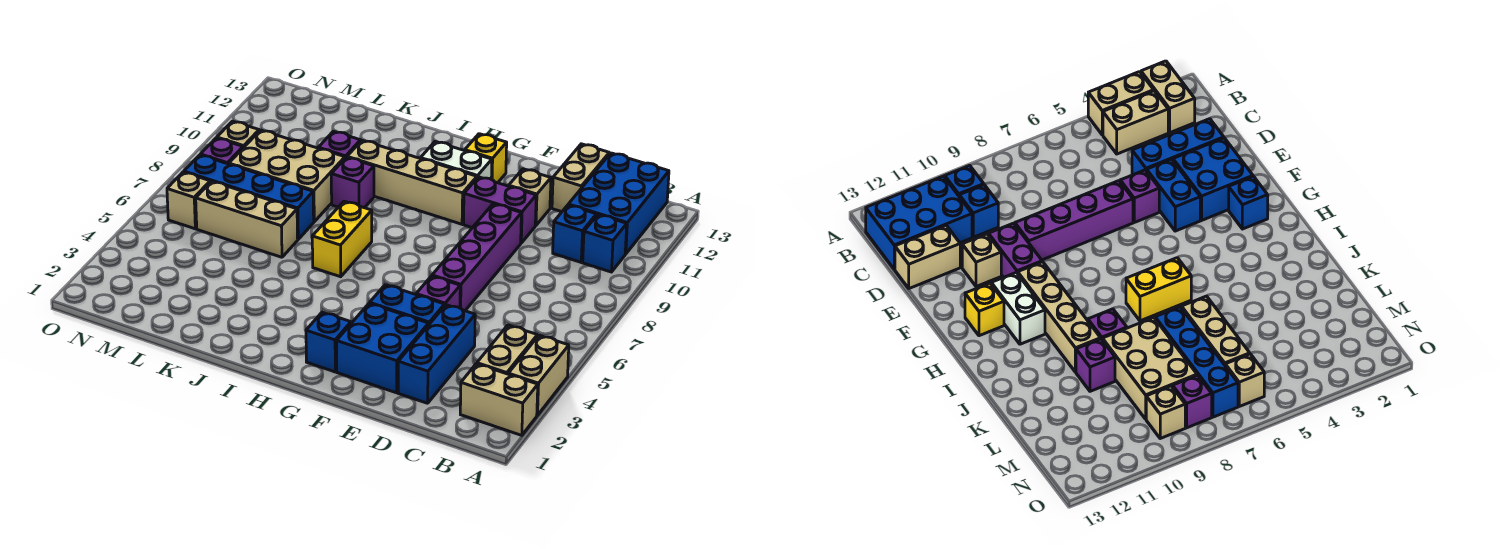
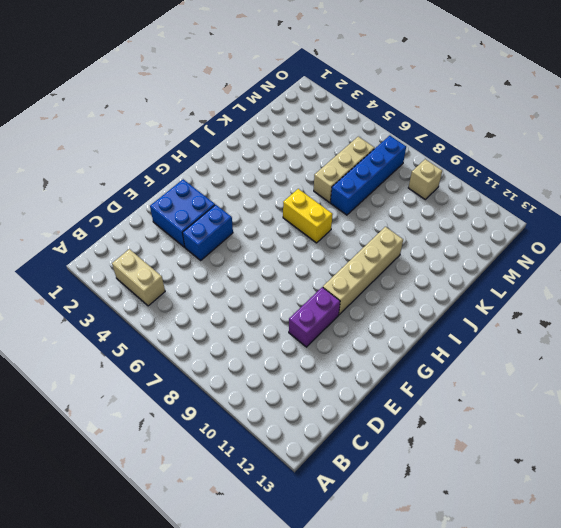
none -> tan brick A2:B2 level 1
none -> tan brick A3:A4 level 1
none -> blue brick B10 level 1

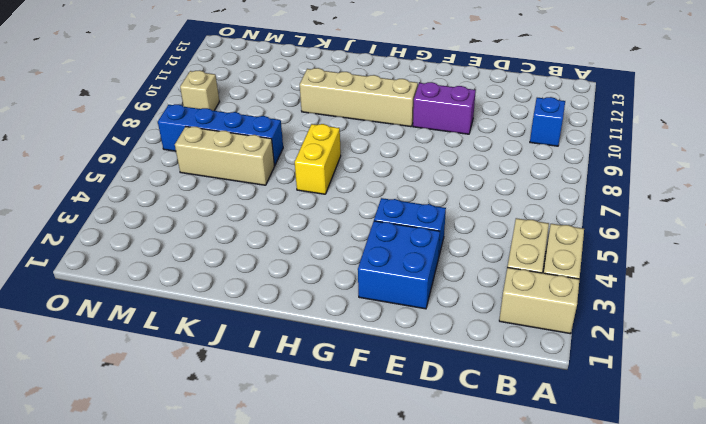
none -> blue brick B11:C13 level 1
none -> blue brick C10 level 1
none -> blue brick D2:D4 level 1

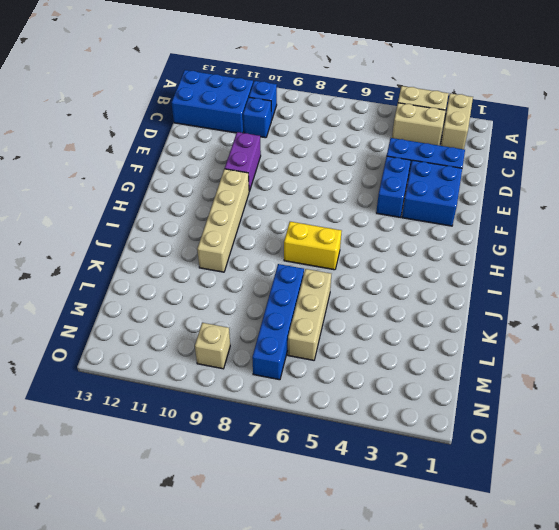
none -> tan brick D12:D13 level 1
none -> purple brick E5 level 1
none -> purple brick E6:E9 level 1

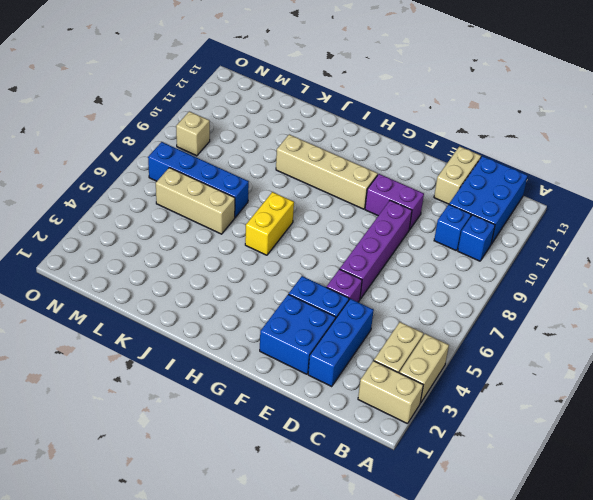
none -> tan brick E11 level 1
none -> blue brick G2 level 1
none -> white brick G11:H11 level 1

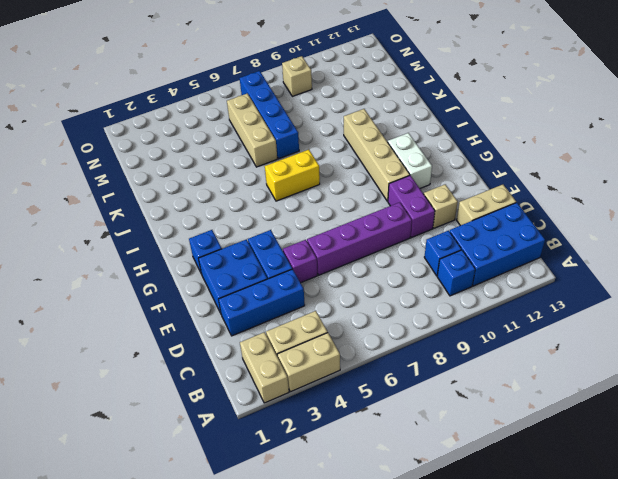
none -> yellow brick G12 level 1
none -> purple brick J9 level 1
none -> tan brick K8:M9 level 1

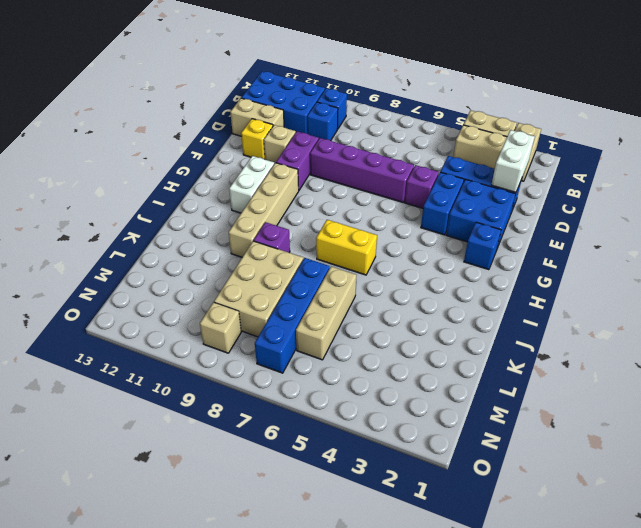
white brick C2:D2 level 2 -> none
yellow brick E12 level 1 -> yellow brick G12 level 1
none -> purple brick K10 level 1
none -> tan brick N6 level 1
none -> purple brick N8 level 1

